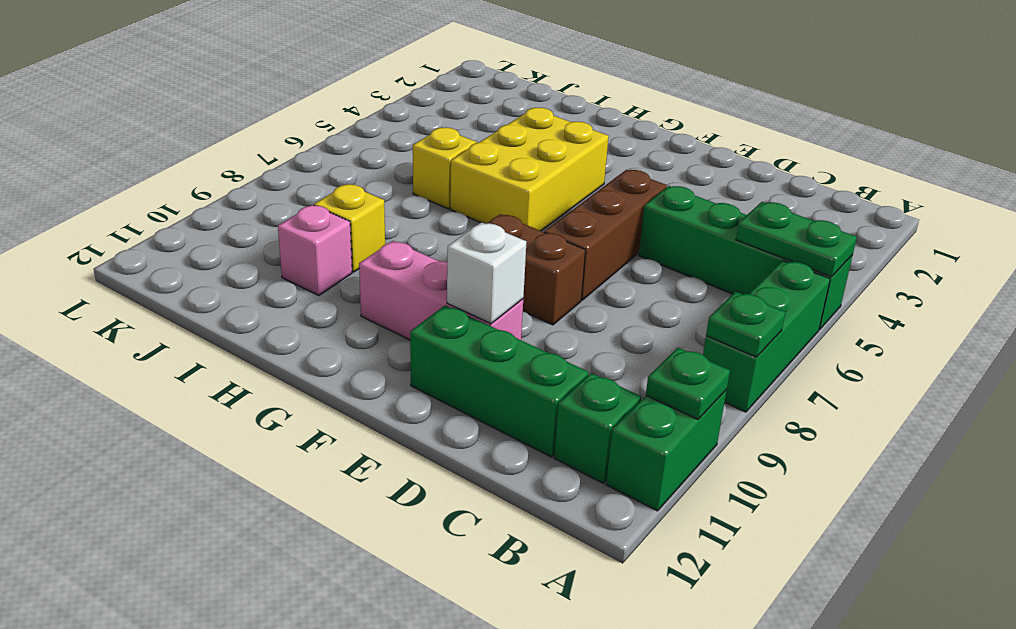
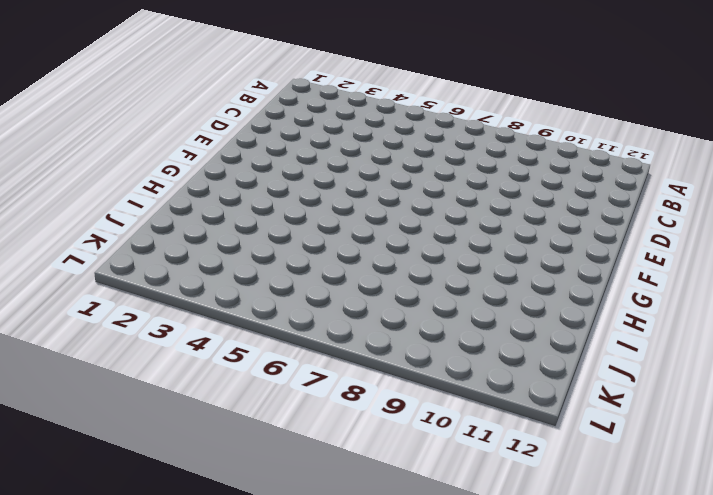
none -> green brick A5:D5 level 1
none -> green brick A6:A8 level 1
none -> green brick A10:A11 level 1

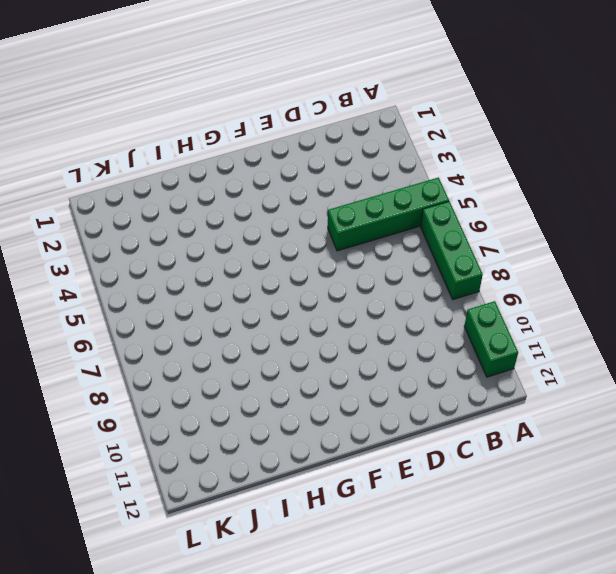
none -> green brick B11 level 1
none -> green brick C11:E11 level 1
none -> brown brick E5:E7 level 1

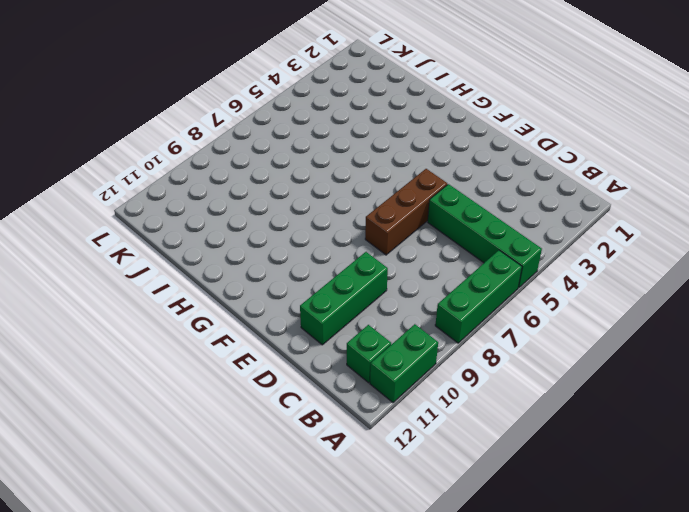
green brick D9:D11 level 1 -> green brick C11:E11 level 1
none -> brown brick E8:F8 level 1
none -> pink brick E10:G10 level 1
none -> yellow brick G4:H6 level 1

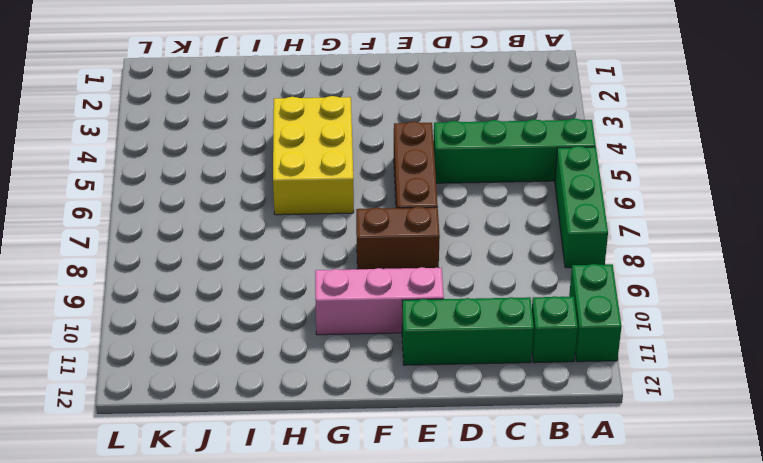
none -> yellow brick I6 level 1
none -> yellow brick I9 level 1
none -> pink brick I10 level 1

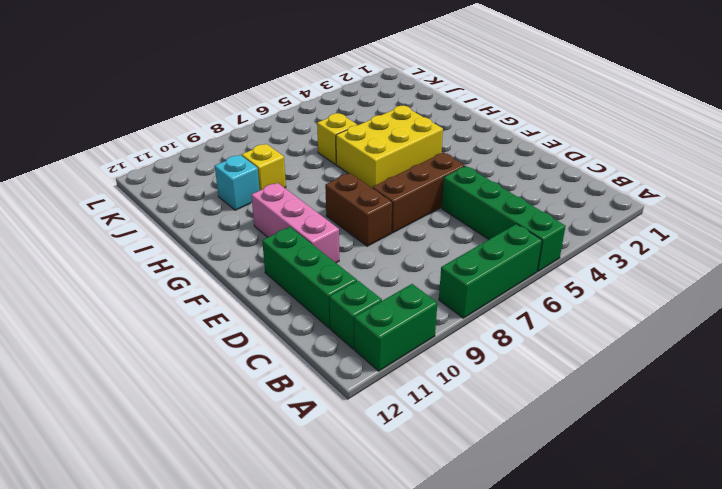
cyan brick I10 level 1 -> pink brick I10 level 1
none -> green plate A5:B5 level 2
none -> green plate A8 level 2
none -> green plate A10 level 2

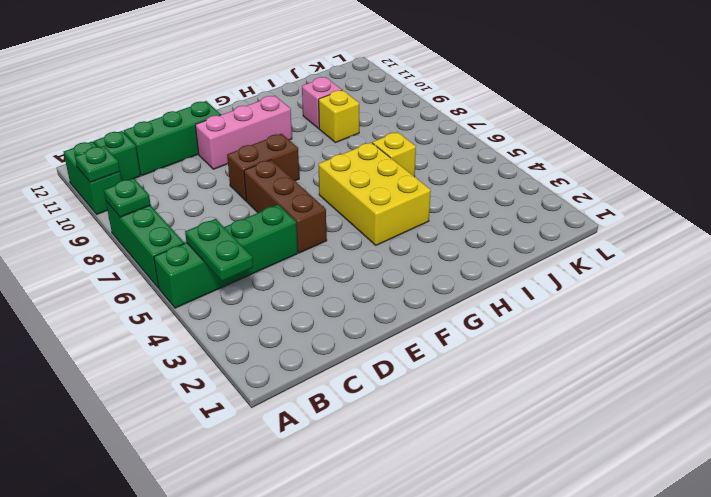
green plate B4:B5 level 2 -> green plate A5:B5 level 2
none -> white brick E10 level 2

